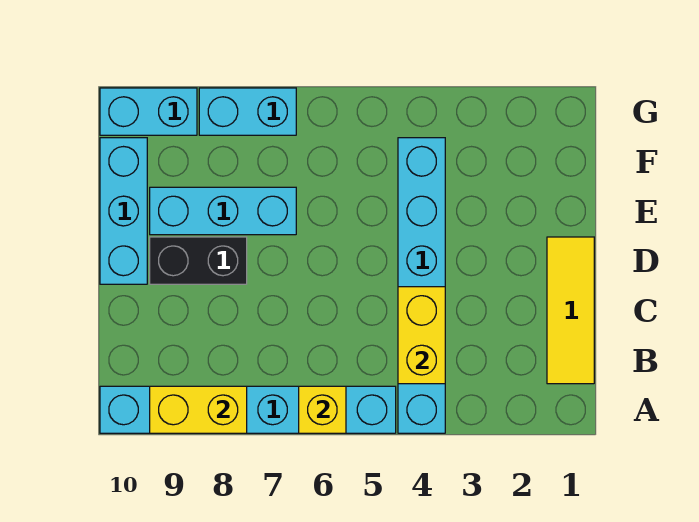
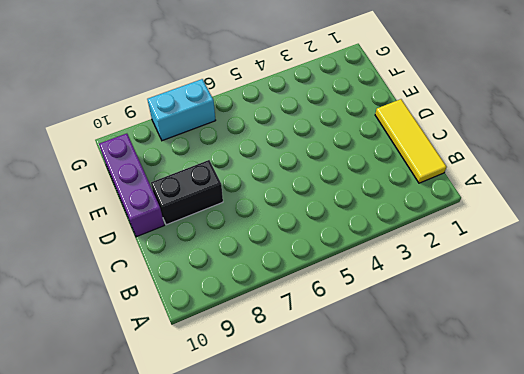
purple brick D10:F10 level 1 -> cyan brick D10:F10 level 1
none -> cyan brick A4:F4 level 1
none -> cyan brick A5:A10 level 1

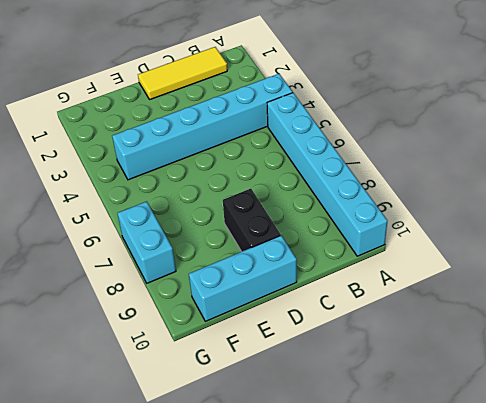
none -> cyan brick E7:E9 level 1
none -> cyan brick G9:G10 level 1

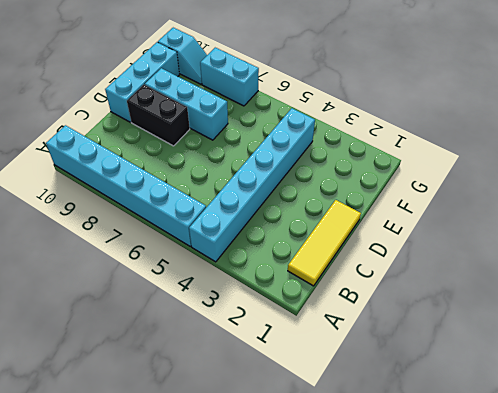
cyan slope G9:G10 level 1 top 10 -> cyan brick G9:G10 level 1
none -> yellow brick A6 level 2
none -> yellow brick A8:A9 level 2

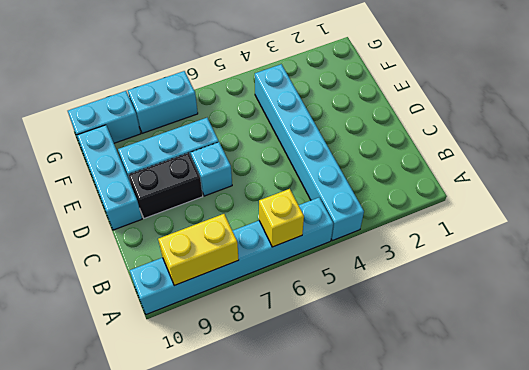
cyan brick D7 level 1 -> none
none -> yellow tile B1:D1 level 1
none -> yellow brick B4:C4 level 2

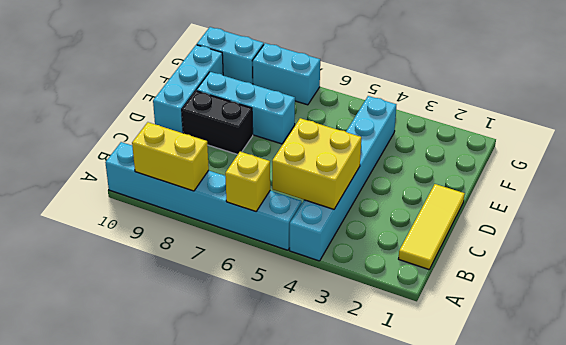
yellow brick B4:C5 level 2 -> yellow brick B4:C4 level 2

